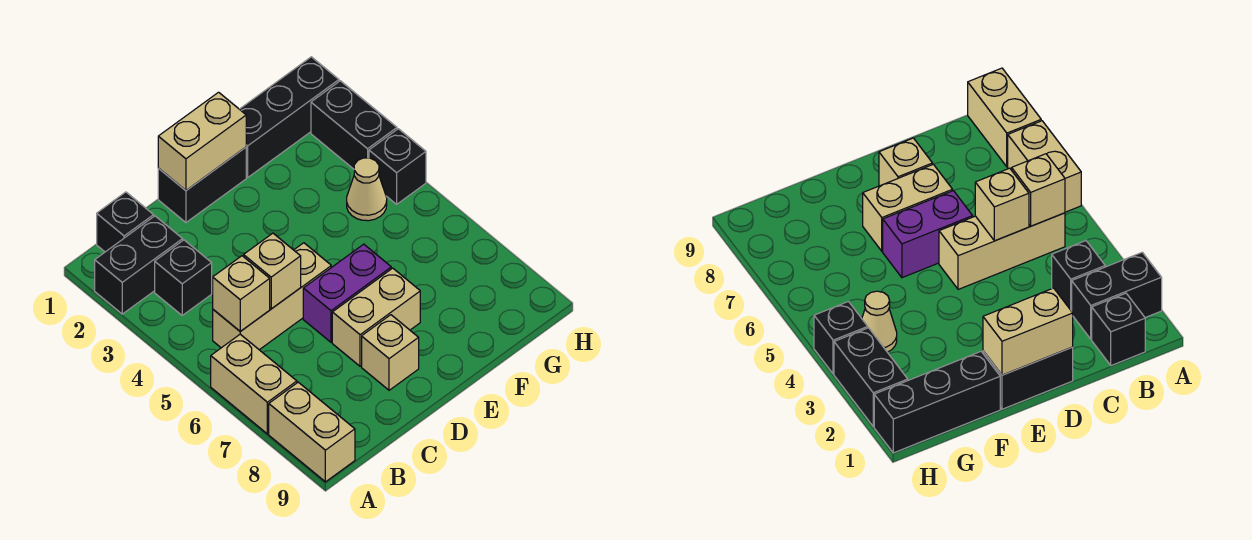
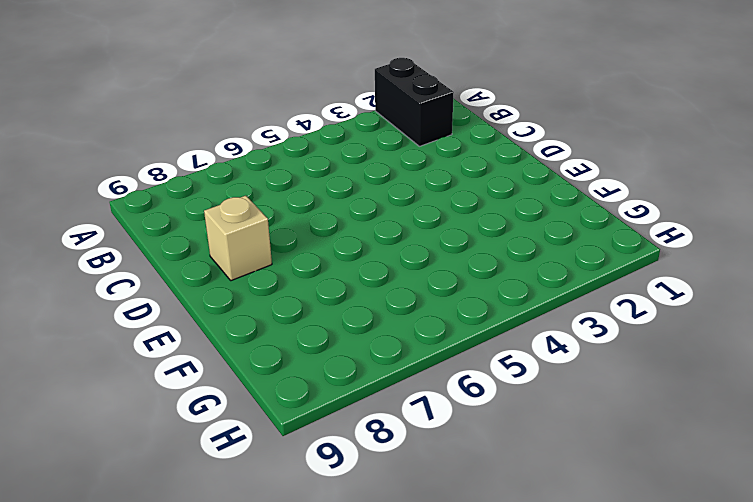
none -> tan brick A6:A7 level 1
none -> tan brick A8:A9 level 1
none -> black brick B1 level 1

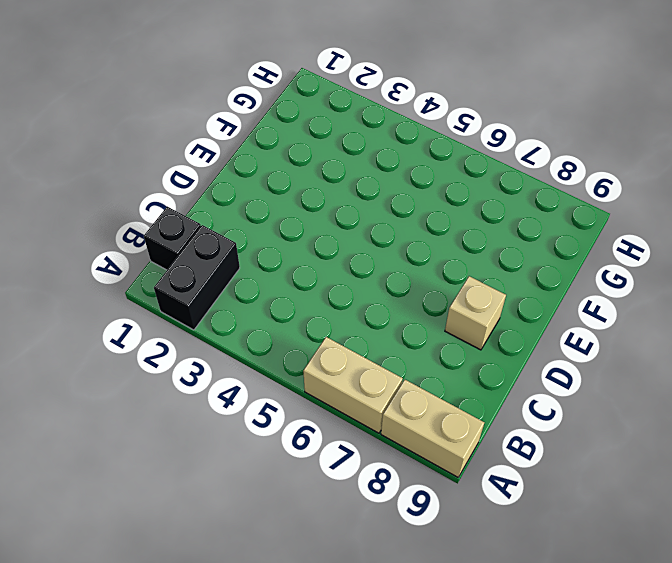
none -> black brick B3 level 1
none -> tan brick B5:D5 level 1
none -> black brick D1:E1 level 1

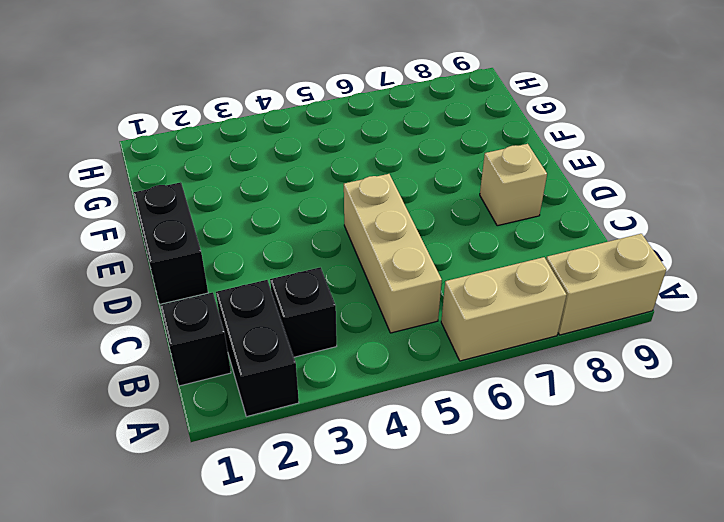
none -> purple brick D6:E6 level 1
none -> tan brick D7:E7 level 1
none -> black brick F1:H1 level 1

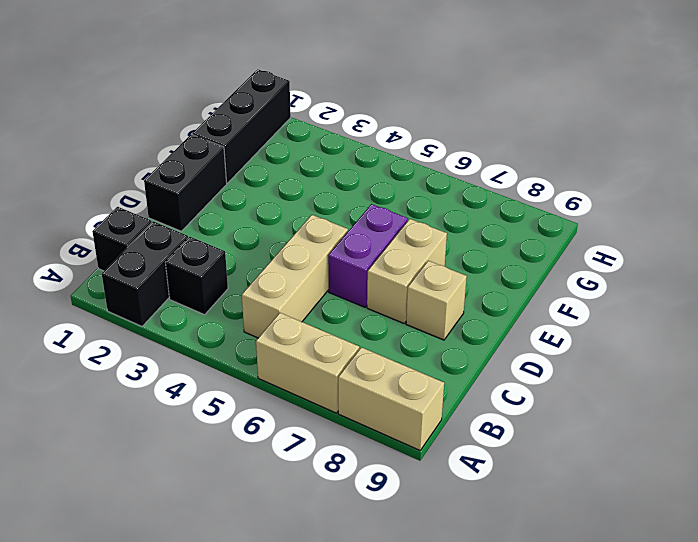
none -> tan cone G4 level 1
none -> black brick H2:H3 level 1
none -> black brick H4 level 1

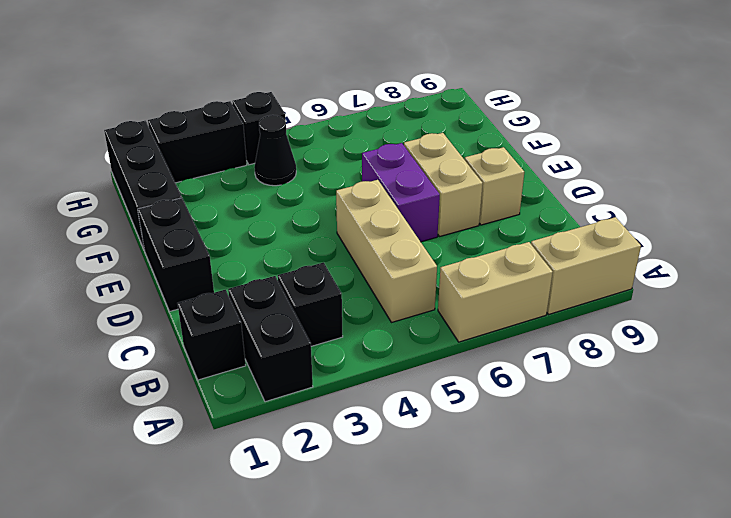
black cone G4 level 1 -> tan cone G4 level 1
none -> tan brick B5 level 2
none -> tan brick C5 level 2
none -> tan brick D1:E1 level 2

